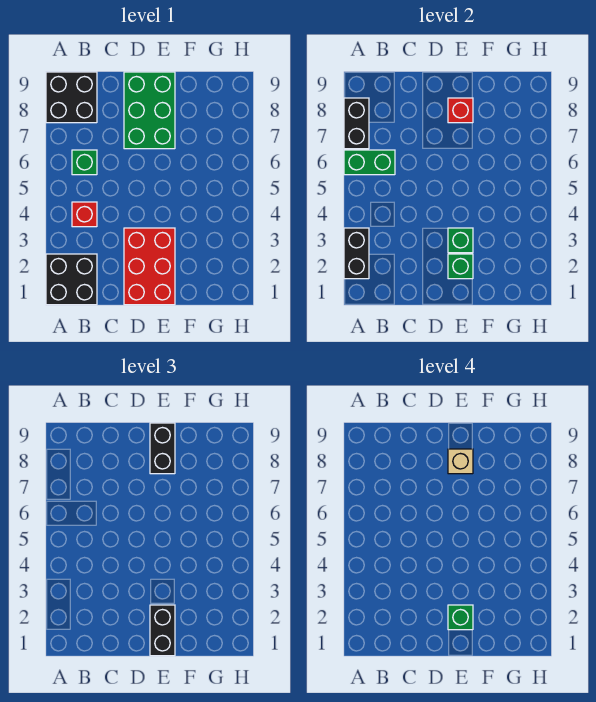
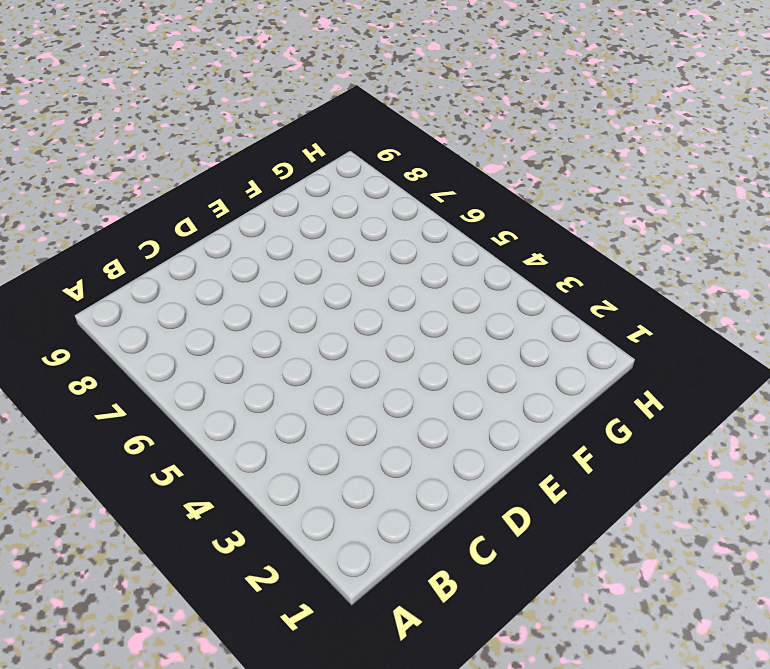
none -> black brick A1:B2 level 1
none -> black brick A8:B9 level 1
none -> red brick B4 level 1

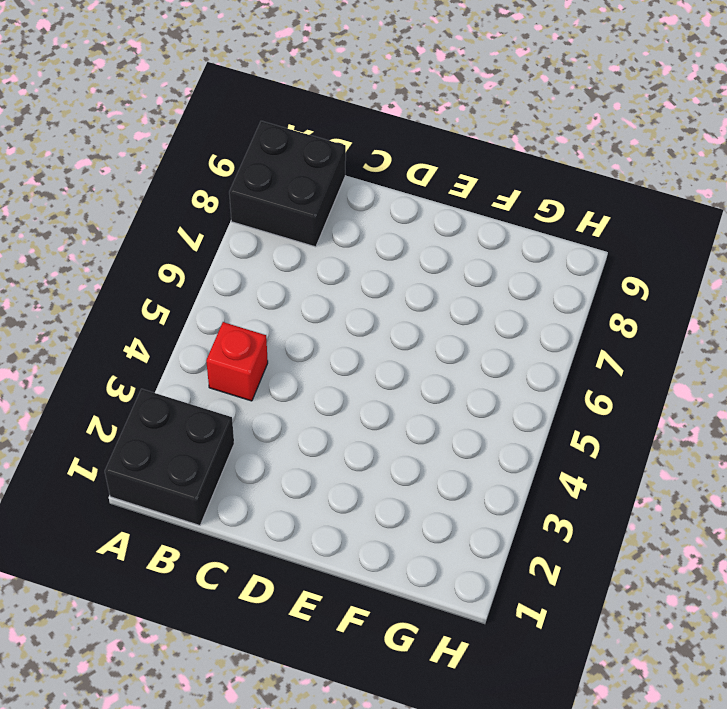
none -> green brick B6 level 1
none -> red brick D1:E3 level 1
none -> green brick D7:E9 level 1

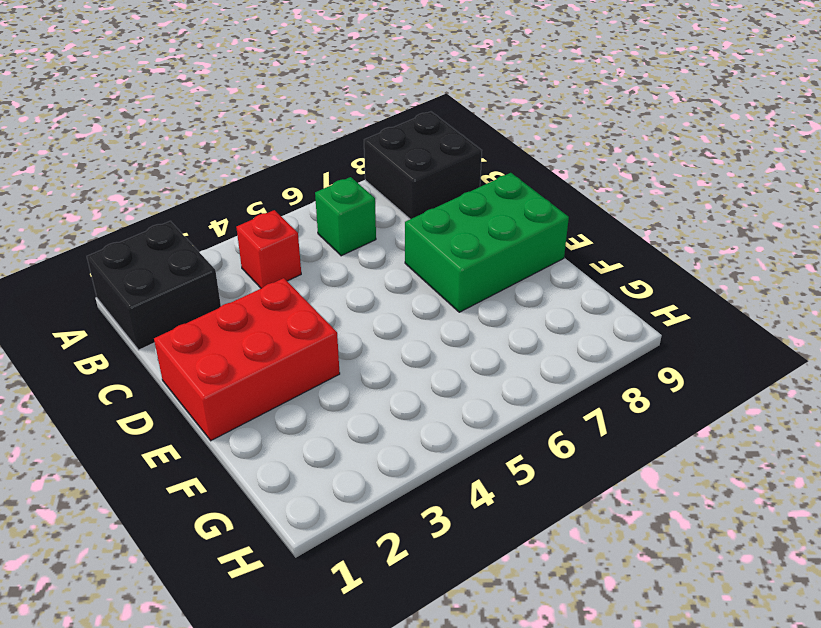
none -> black brick A2:A3 level 2
none -> green brick A6:B6 level 2
none -> black brick A7:A8 level 2

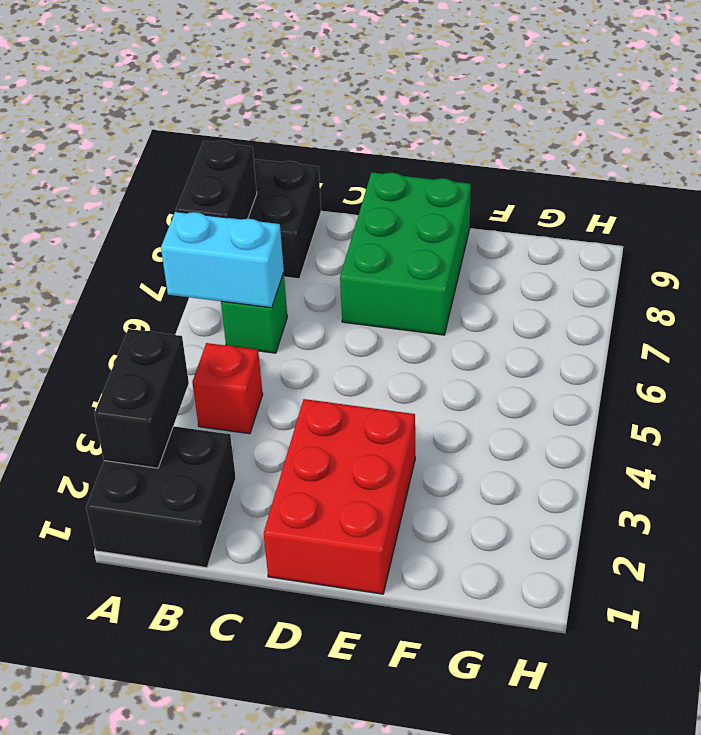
cyan brick A6:B6 level 2 -> green brick A6:B6 level 2
none -> green brick E2 level 2
none -> green brick E3 level 2
none -> red brick E8 level 2

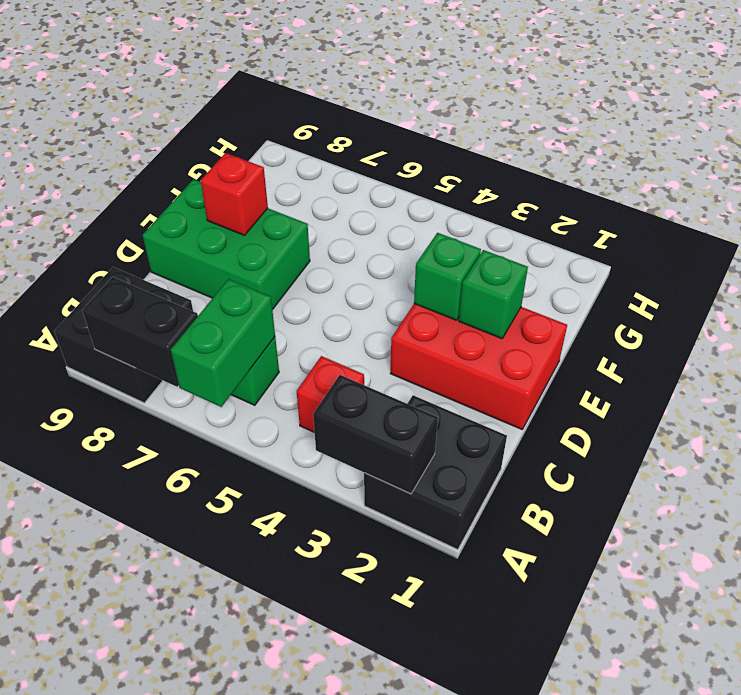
none -> black brick E1:E2 level 3
none -> black brick E8:E9 level 3
none -> green brick E2 level 4

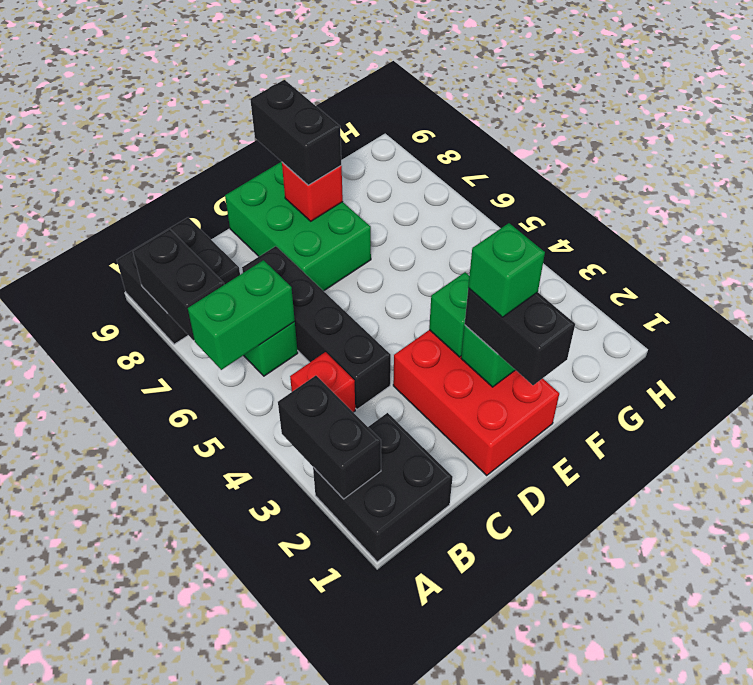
black brick C4:C7 level 1 -> none
none -> tan brick E8 level 4

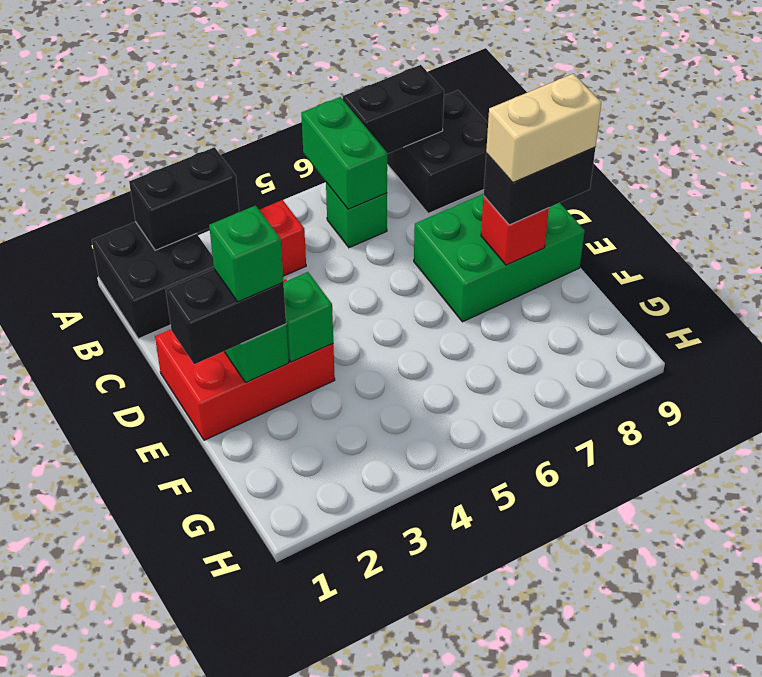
tan brick E8:E9 level 4 -> tan brick E8 level 4

